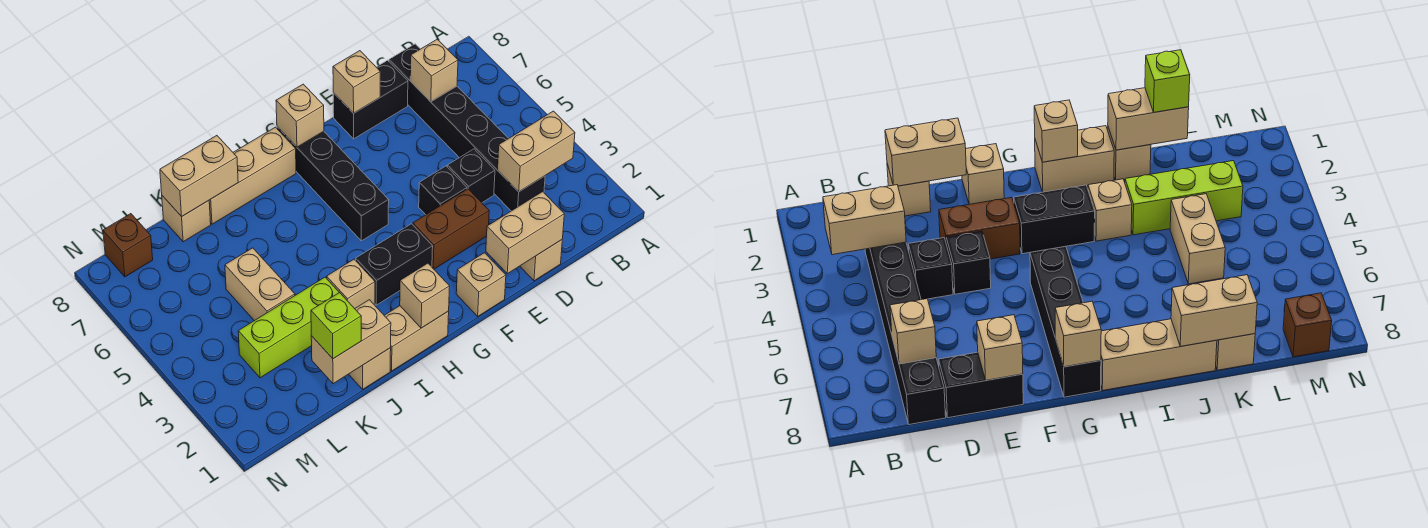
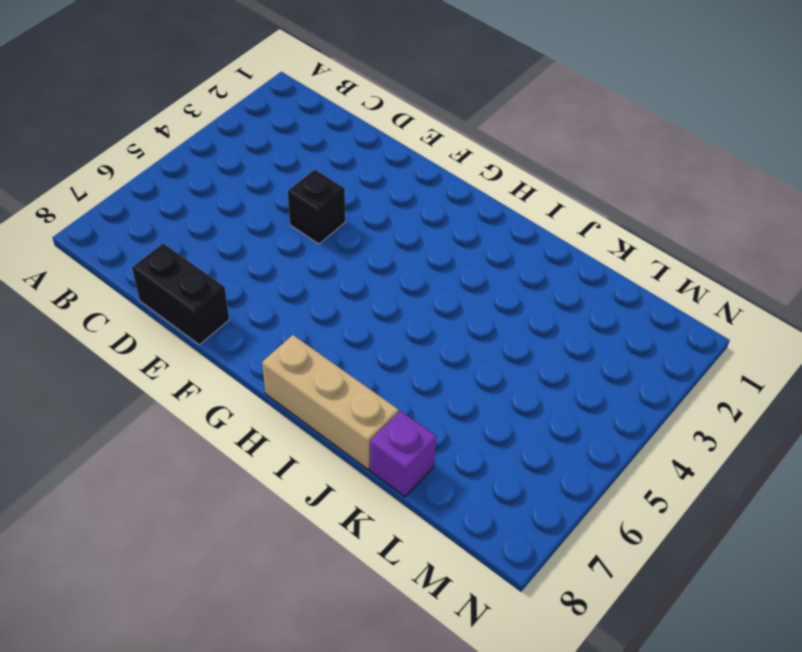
purple brick K8 level 1 -> tan brick K8 level 1
none -> black brick C3:C8 level 1
none -> tan brick D1 level 1
none -> black brick D4 level 1

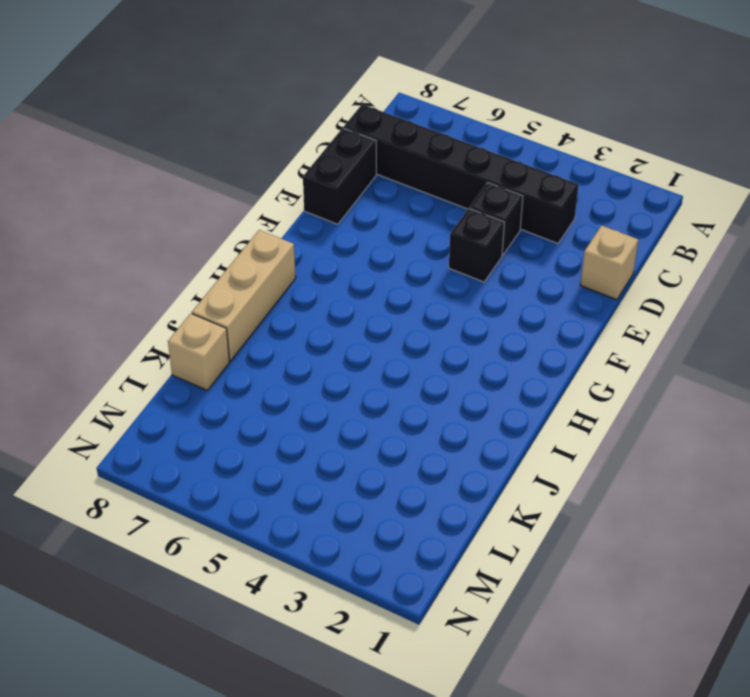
none -> brown brick E3:F3 level 1
none -> tan brick F1 level 1
none -> black brick G3:H3 level 1

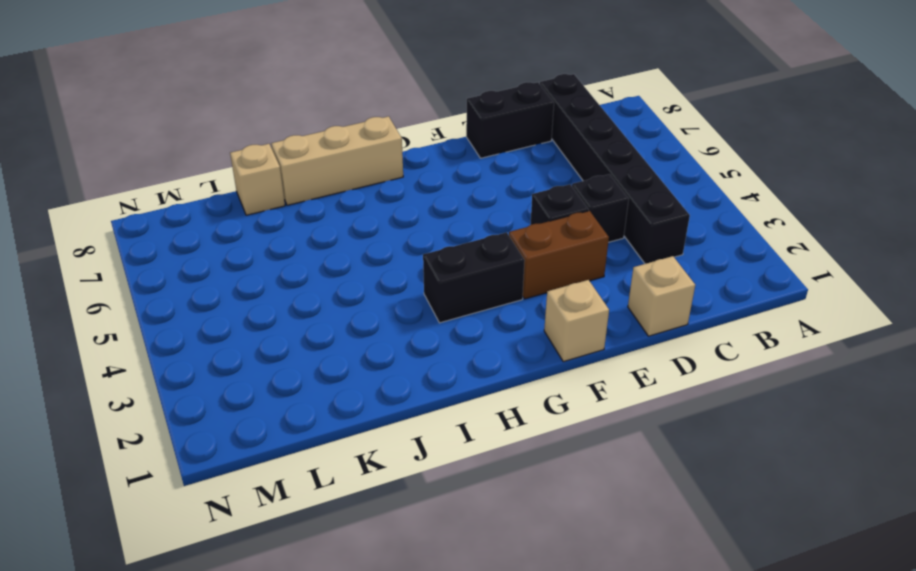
none -> black brick G5:G8 level 1
none -> tan brick H1:I1 level 1
none -> tan brick I3 level 1

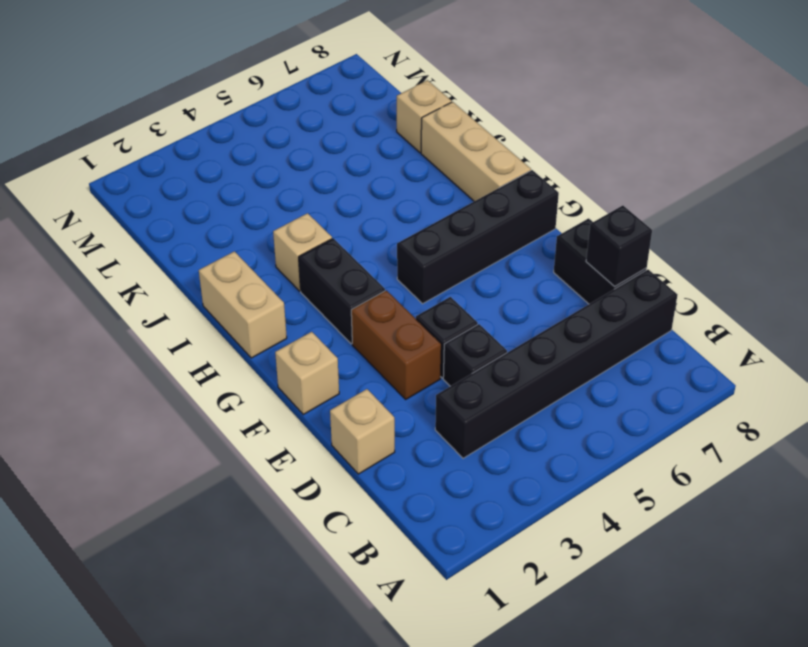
black brick D8 level 2 -> none
none -> tan brick J1 level 1
none -> lime brick J3:L3 level 1
none -> tan brick K4:K5 level 1

